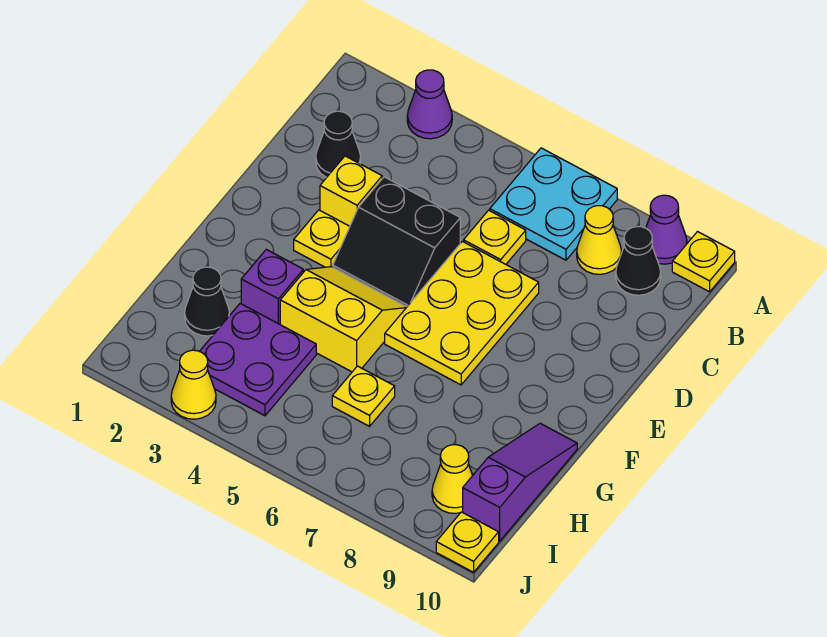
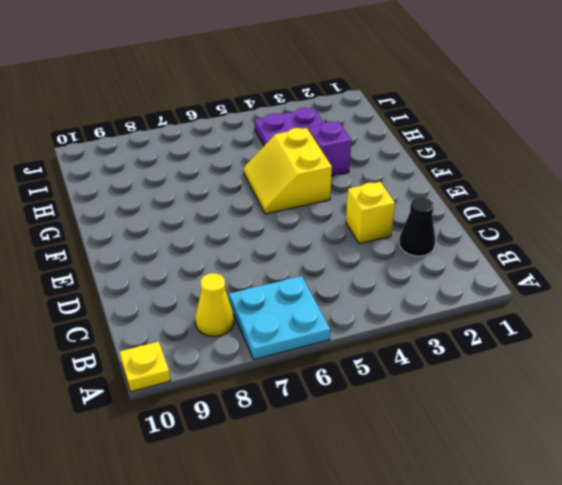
yellow slope F4:G5 level 1 top 4 -> yellow slope F4:G5 level 1 top G
none -> purple cone A3 level 1
none -> purple cone A9 level 1
none -> black cone B9 level 1

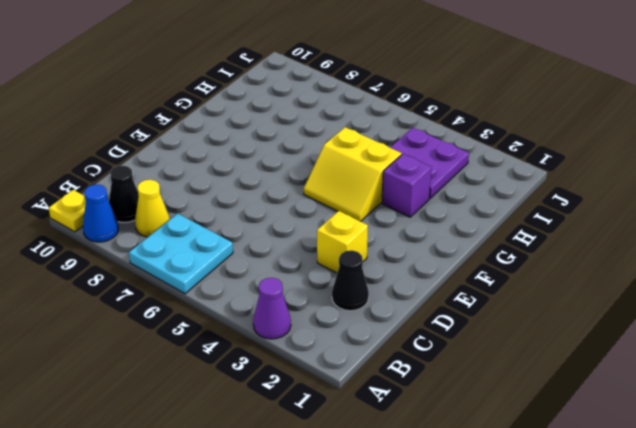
blue cone A9 level 1 -> purple cone A9 level 1
none -> yellow plate C6 level 1
none -> black slope D4:E5 level 1 top D
none -> yellow plate D6:F7 level 1

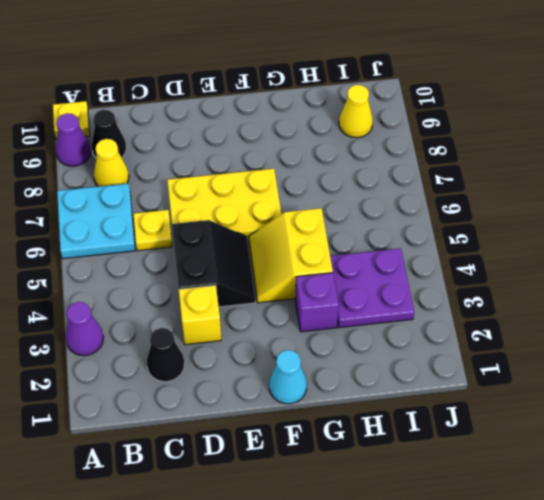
cyan cone F1 level 1 -> none
none -> yellow plate E3 level 1
none -> purple slope G10:I10 level 1 top I
none -> black cone H2 level 1

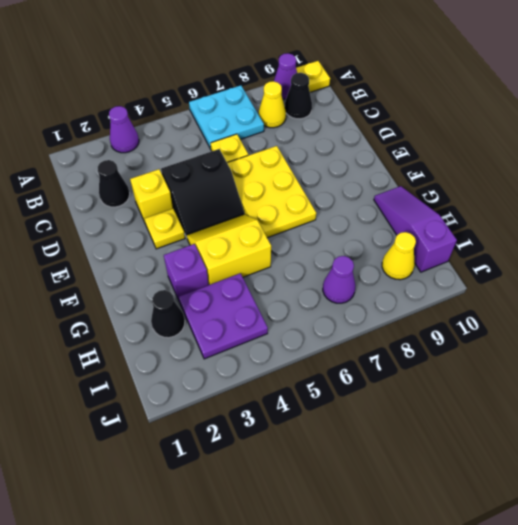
purple cone I7 level 1 -> none
none -> yellow plate H6 level 1
none -> yellow cone J3 level 1
none -> yellow plate J10 level 1

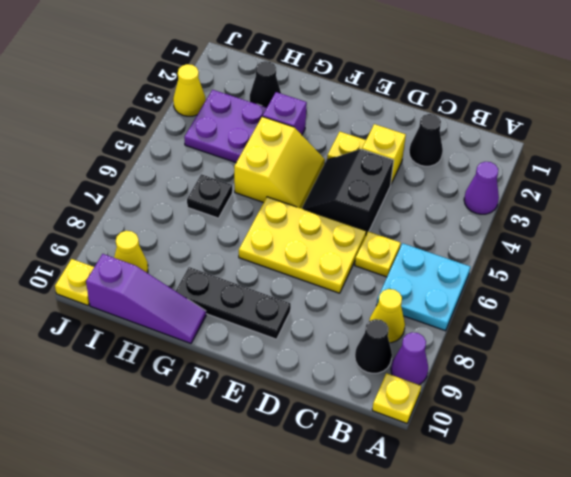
black plate E9:G9 level 1 -> none
black plate H6 level 1 -> yellow plate H6 level 1

